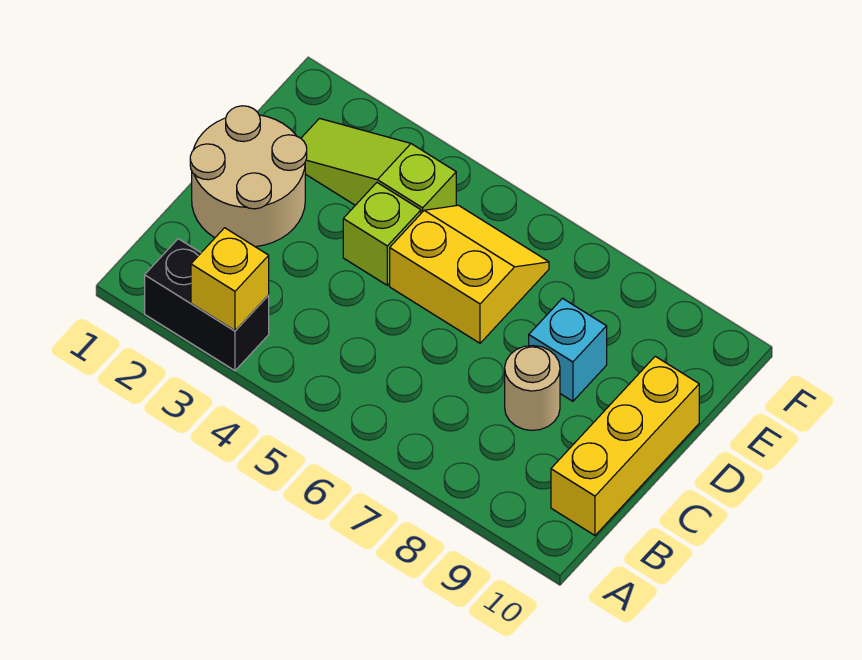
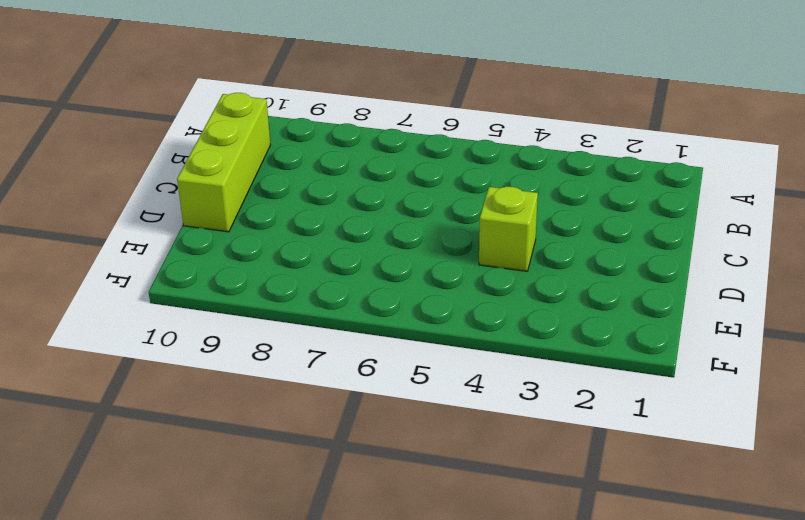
lime brick B10:D10 level 1 -> yellow brick B10:D10 level 1
none -> black brick A2:A3 level 1
none -> tan round brick C1:D2 level 1

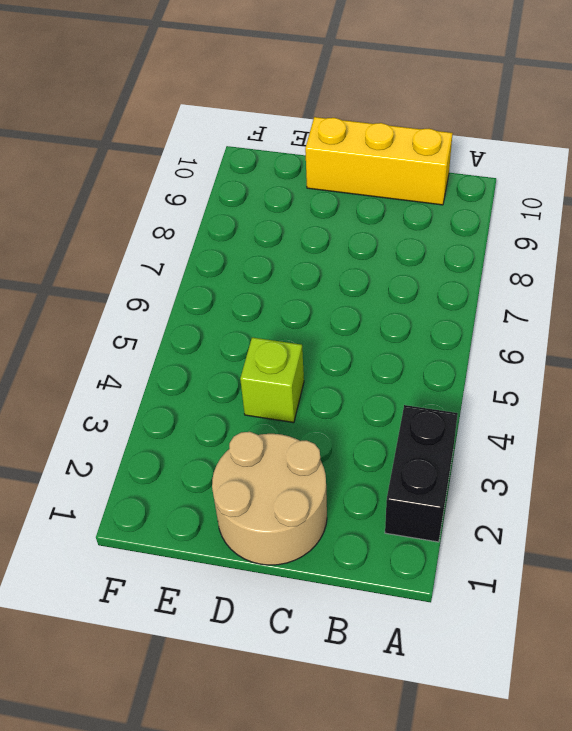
none -> tan round brick C8 level 1
none -> yellow slope D5:E6 level 1 top D

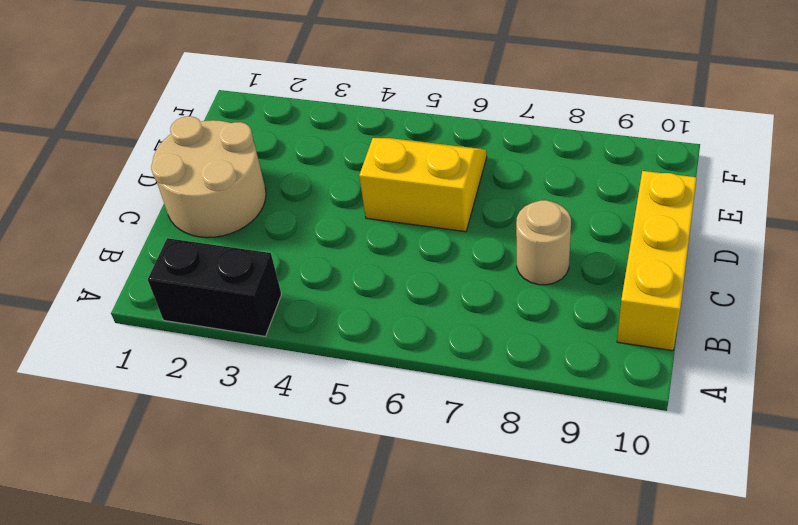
none -> lime brick D4 level 1
none -> cyan brick D8 level 1

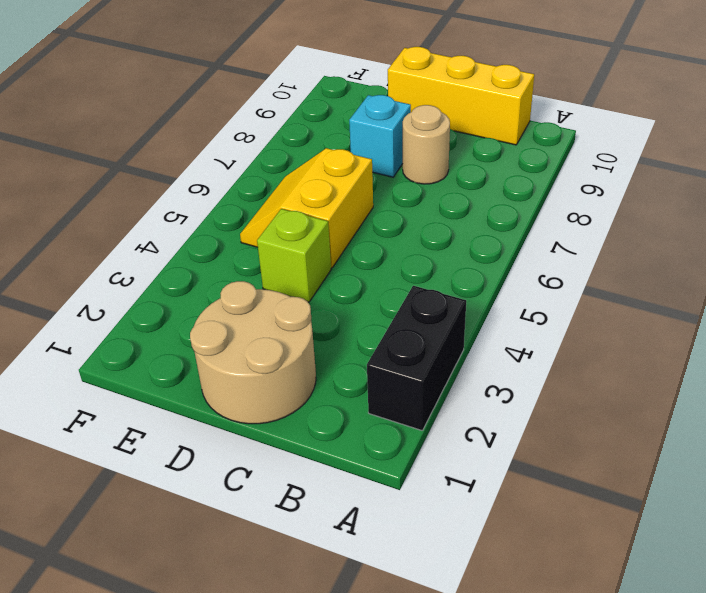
none -> lime slope E2:E4 level 1 top 4
none -> yellow brick A3 level 2

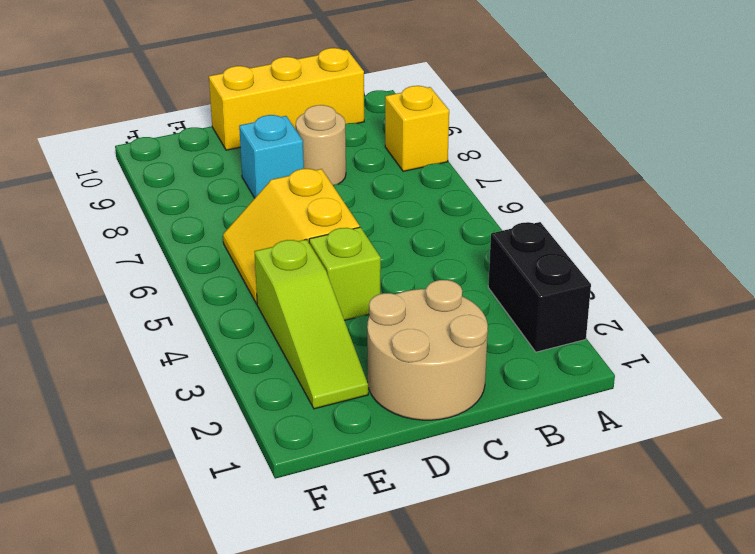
yellow brick A8 level 1 -> yellow brick A3 level 2

